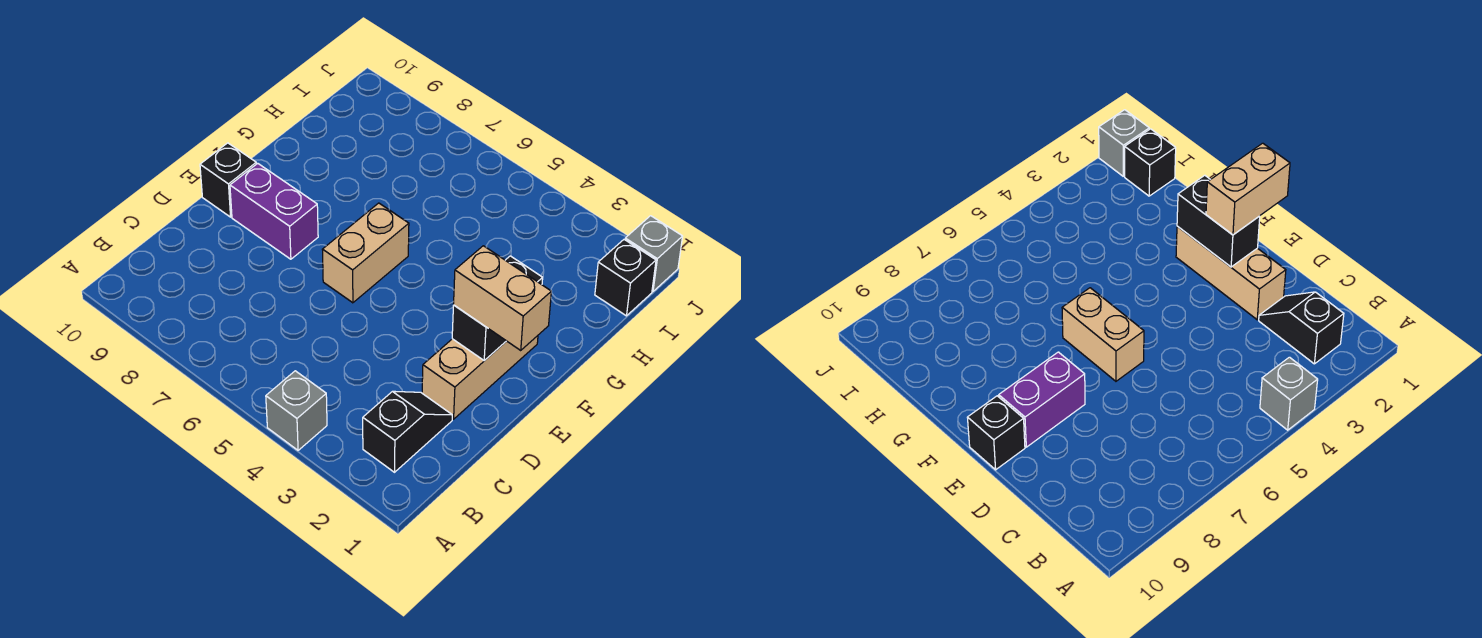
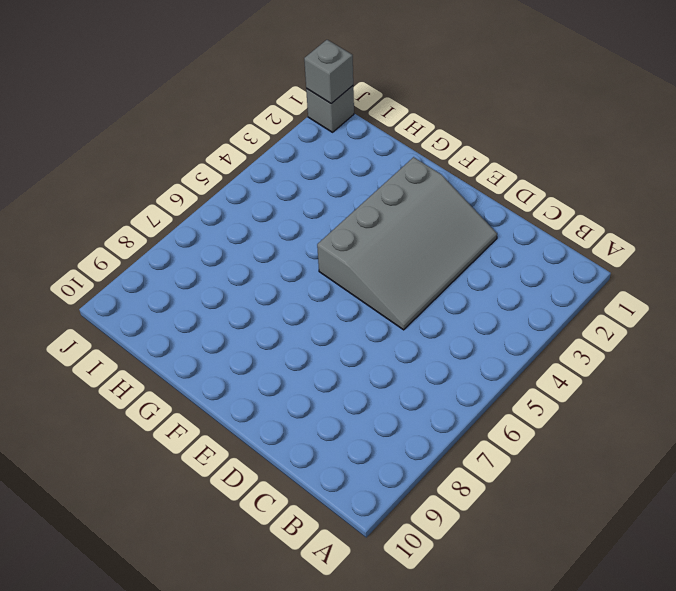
grey slope D2:F5 level 1 top F -> tan brick D2:F2 level 1
grey brick J1 level 2 -> grey brick A4 level 1
none -> black slope B2:C2 level 1 top B
none -> tan brick E6:F6 level 1

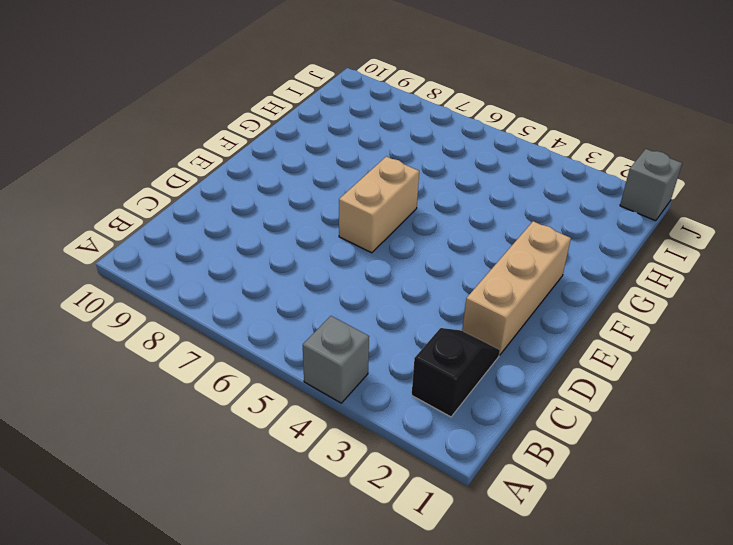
none -> purple brick E8:E9 level 1
none -> black brick E10 level 1

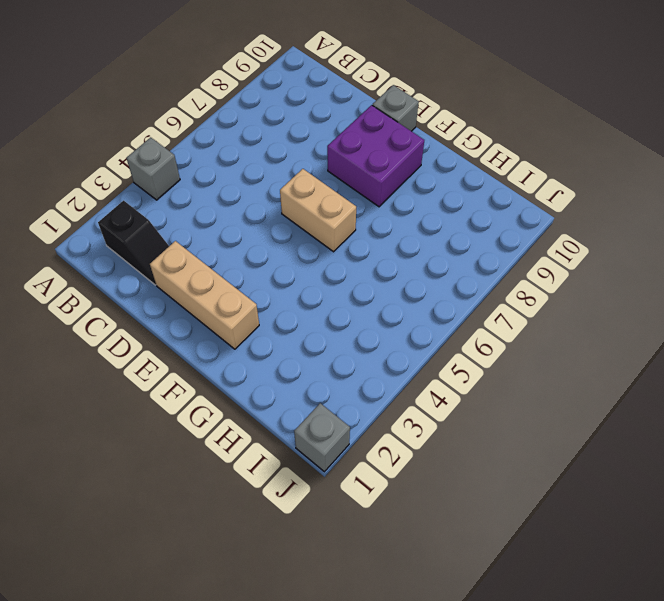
purple brick E8:F9 level 1 -> purple brick E8:E9 level 1
grey brick E10 level 1 -> black brick E10 level 1
none -> black brick I1 level 1
none -> black brick E2:F2 level 2

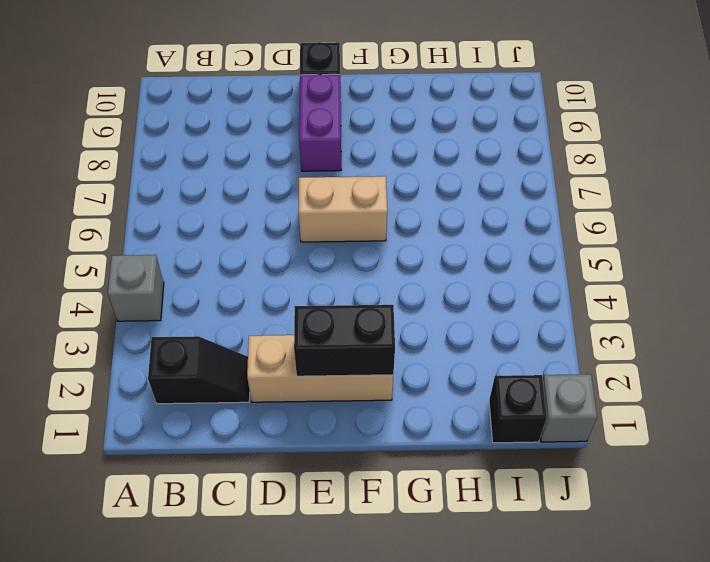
none -> tan brick E1:E2 level 3

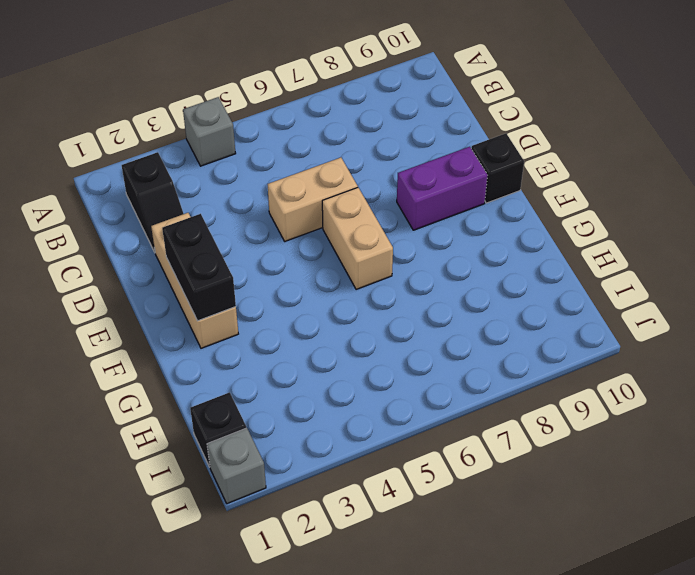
tan brick D5:D6 level 1 -> tan brick E1:E2 level 3

